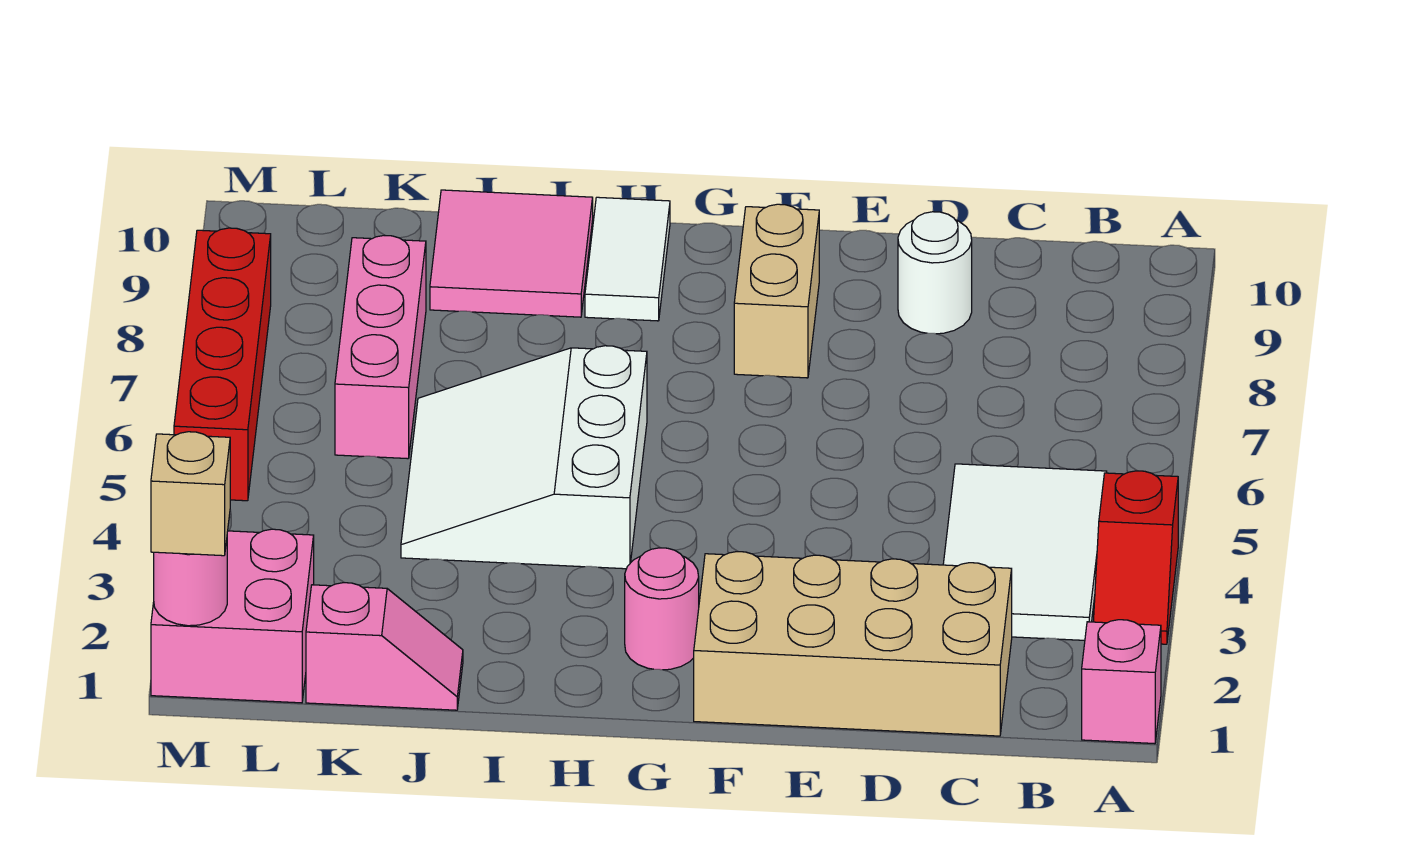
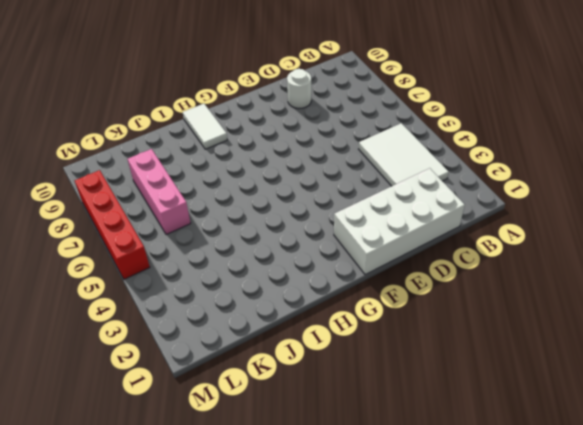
white brick C1:F2 level 1 -> tan brick C1:F2 level 1
none -> pink brick A1 level 1
none -> red slope A3:A4 level 1 top 4
none -> tan brick F8:F9 level 1

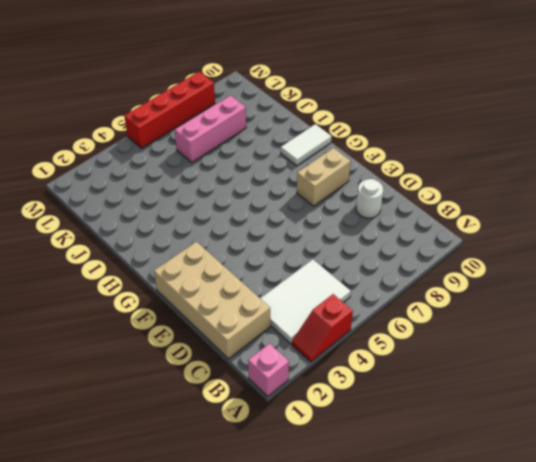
none -> pink round brick G2 level 1
none -> white slope H4:J6 level 1 top H
none -> pink tile I9:J10 level 1

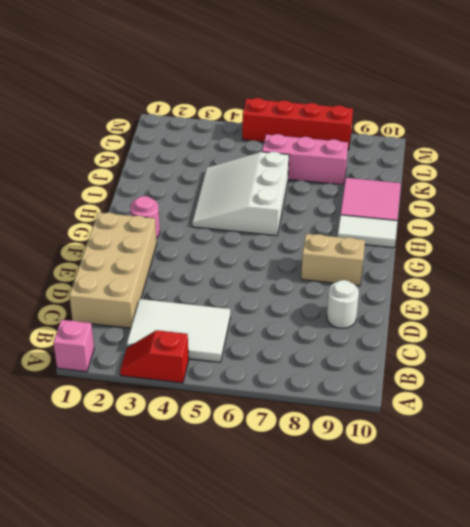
white slope H4:J6 level 1 top 6 -> white slope H4:J6 level 1 top H
none -> pink slope J1:K1 level 1 top K
none -> pink brick L1:M2 level 1
none -> pink round brick M1 level 2

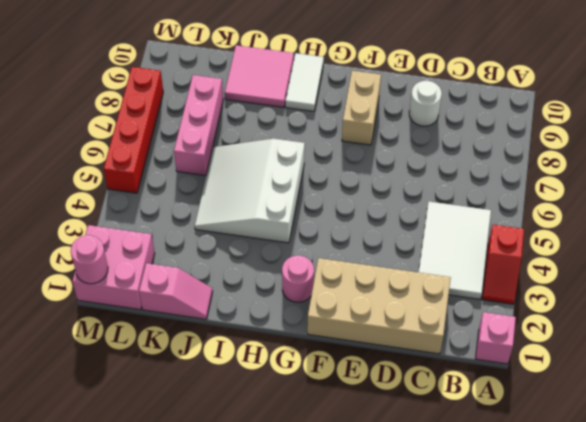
none -> tan brick M1 level 3

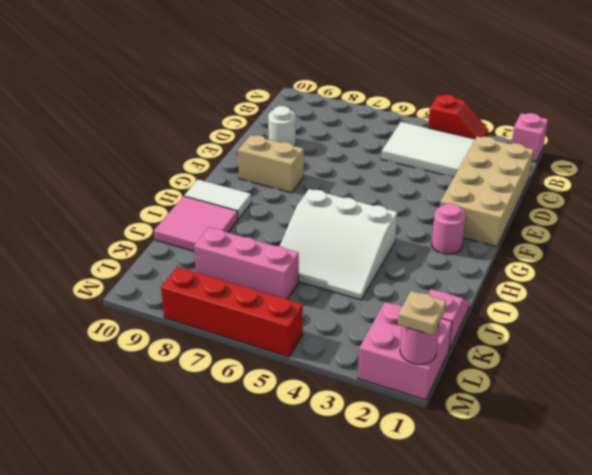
tan plate M1 level 3 -> tan brick M1 level 3

